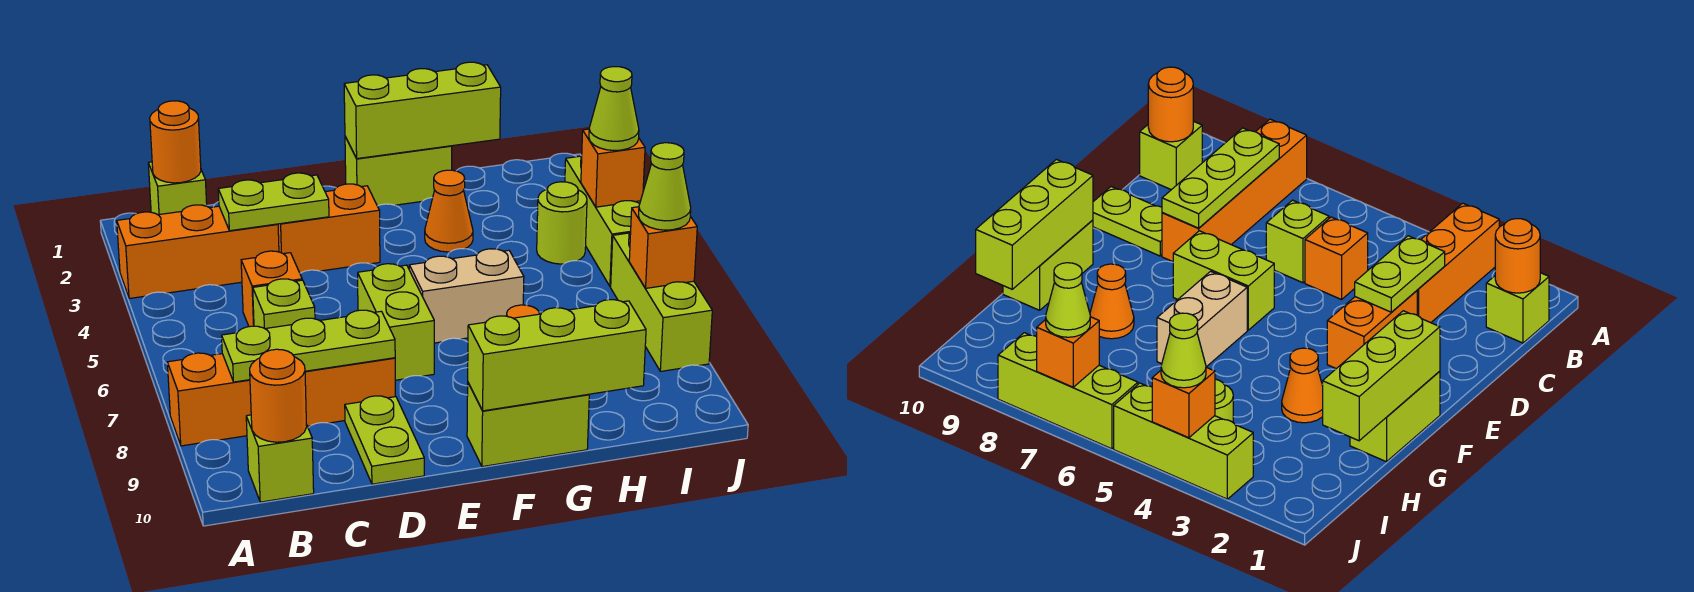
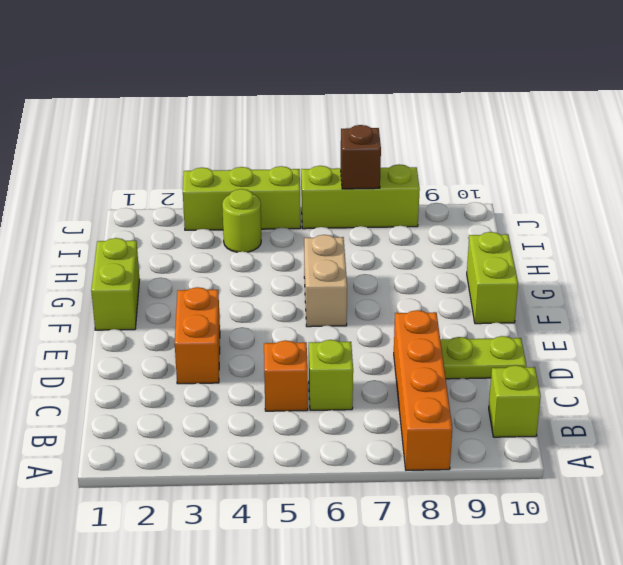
brown brick J7 level 2 -> orange brick J7 level 2
none -> orange brick A3:C3 level 1
none -> lime brick B1 level 1
none -> lime brick E6:E7 level 1

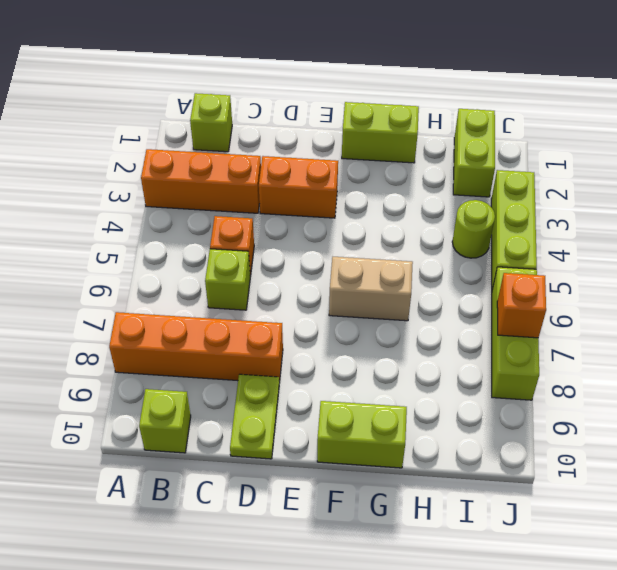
lime brick I1:I2 level 1 -> lime brick E6:E7 level 1
none -> orange cone G3 level 1
none -> orange cone G8 level 1
none -> orange round brick B1 level 2

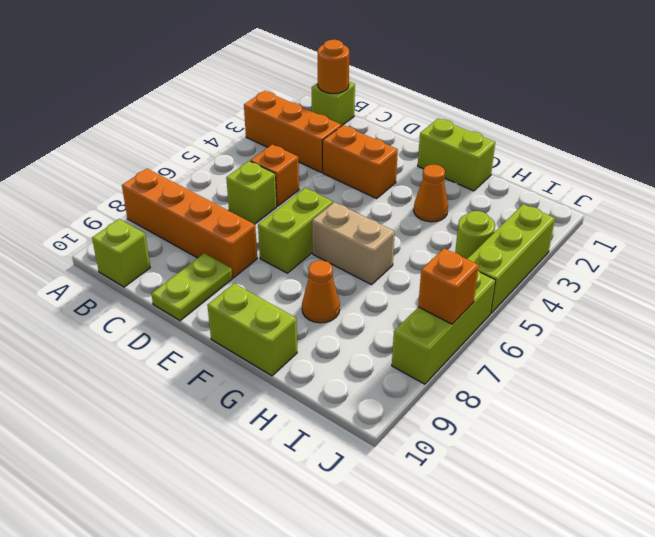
none -> lime plate B8:D8 level 2
none -> orange round brick B10 level 2
none -> lime plate C3:D3 level 2

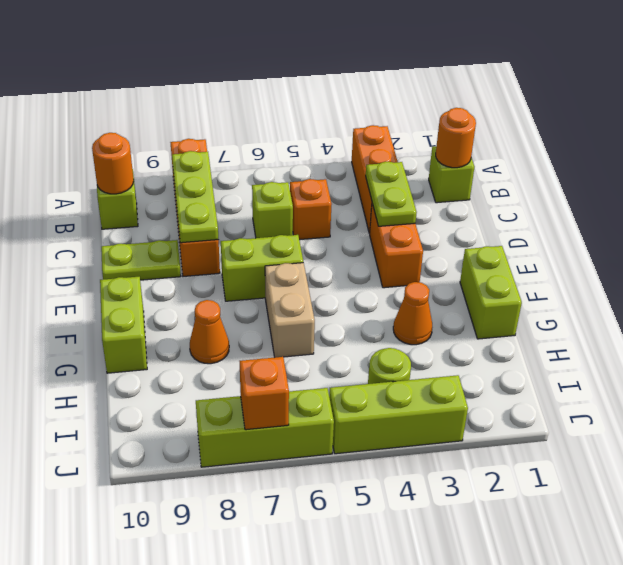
none -> lime brick F1:H1 level 2
none -> lime brick F10:H10 level 2
none -> orange brick J4 level 2

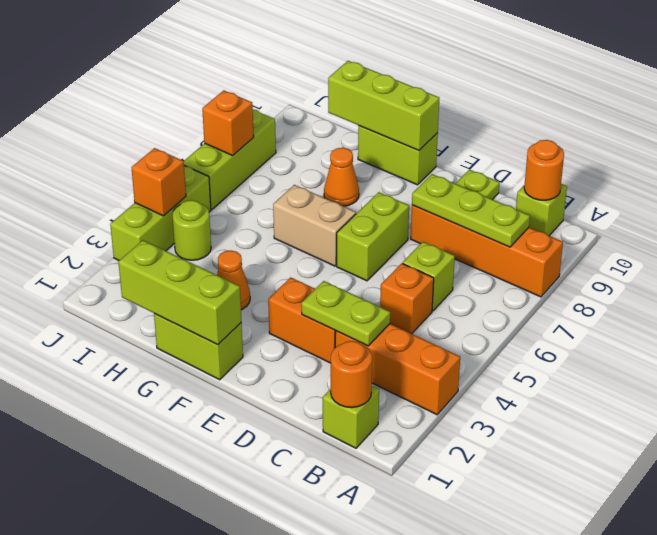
none -> lime cone J4 level 3
none -> lime cone J7 level 3

